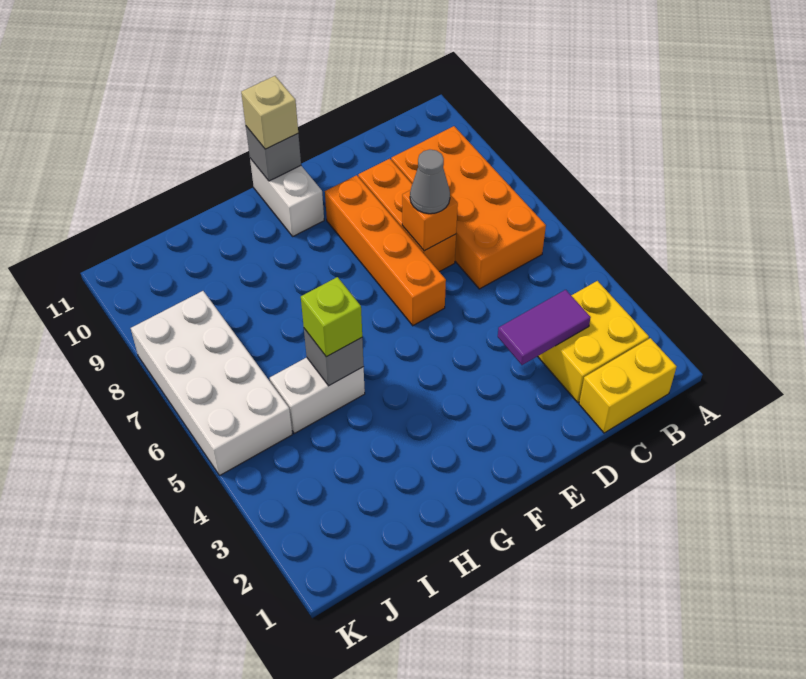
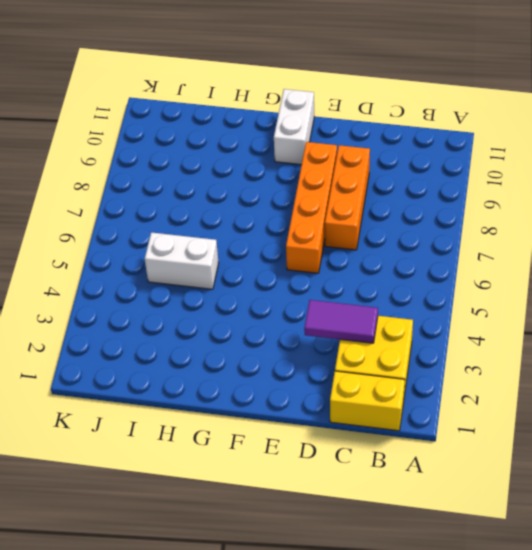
none -> orange brick B6:C9 level 1
none -> white brick J5:K8 level 1
none -> orange brick D7 level 2

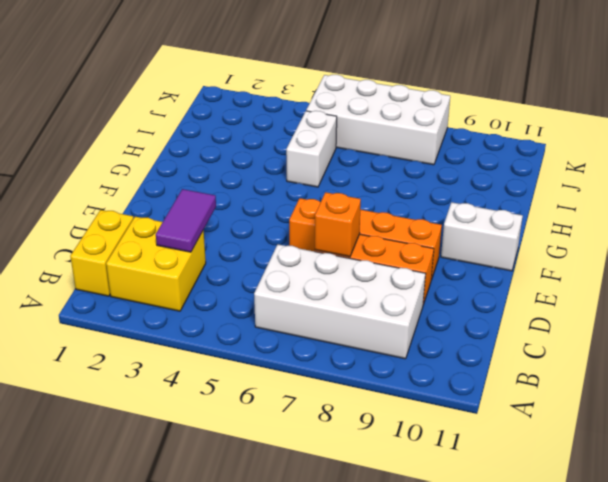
white brick B6:C9 level 1 -> orange brick B6:C9 level 1
none -> grey brick F11 level 2
none -> grey brick H5 level 2
none -> grey cone D7 level 3

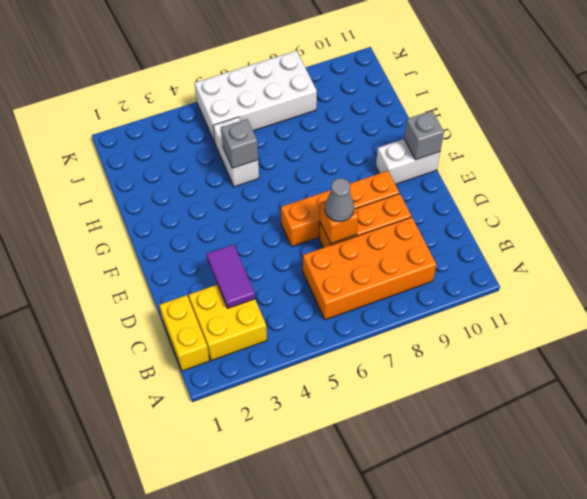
none -> tan brick F11 level 3
none -> lime brick H5 level 3

